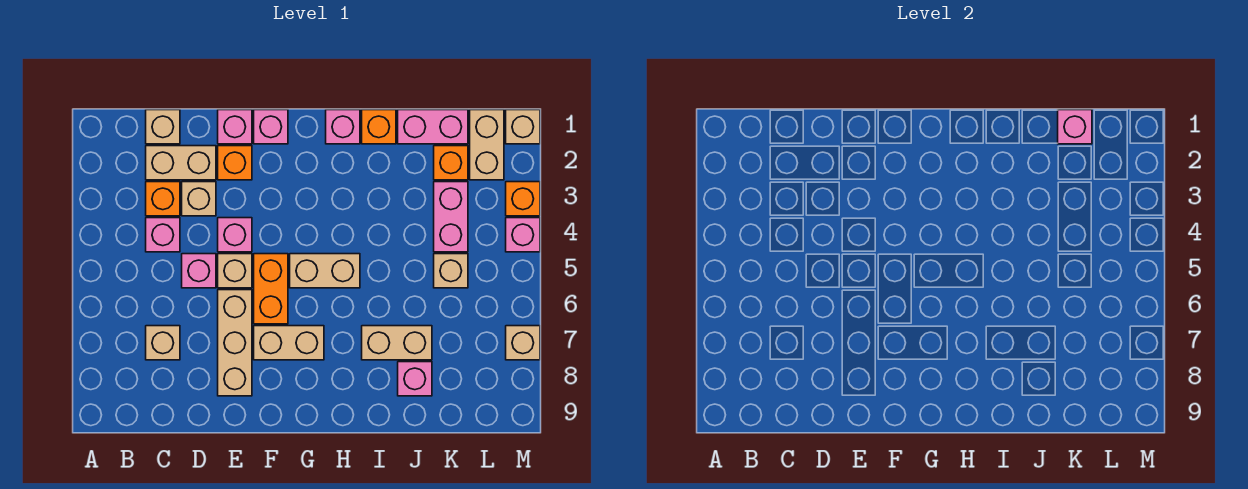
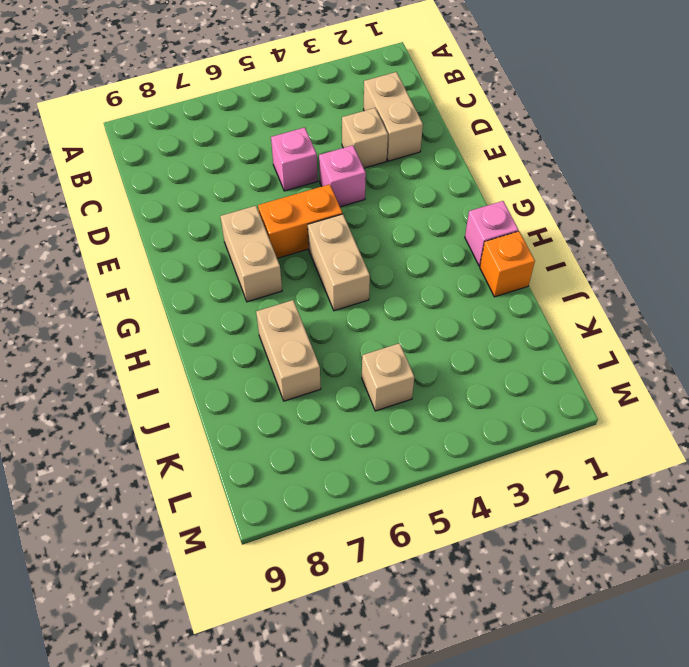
none -> tan brick C1 level 1
none -> orange brick C3 level 1
none -> pink brick C4 level 1
none -> tan brick C7 level 1

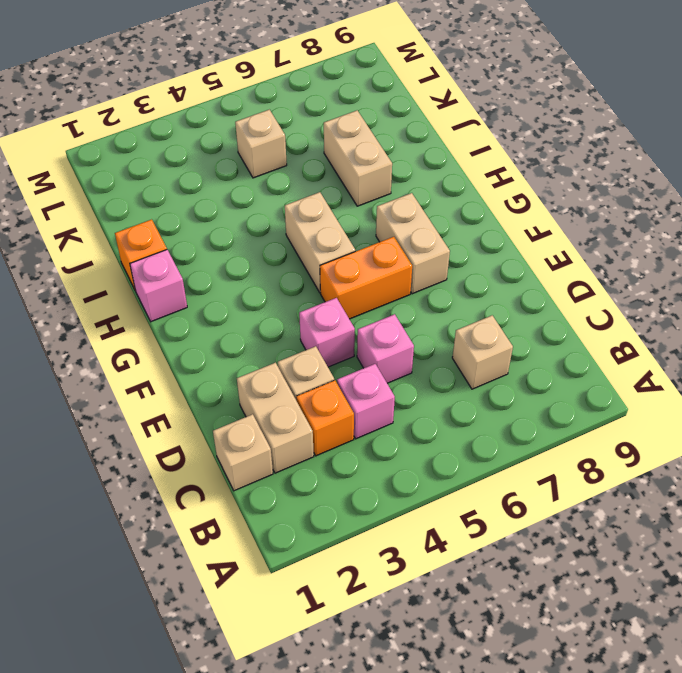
none -> pink brick E1 level 1
none -> orange brick E2 level 1
none -> tan brick E5 level 1
none -> tan brick E6:E8 level 1

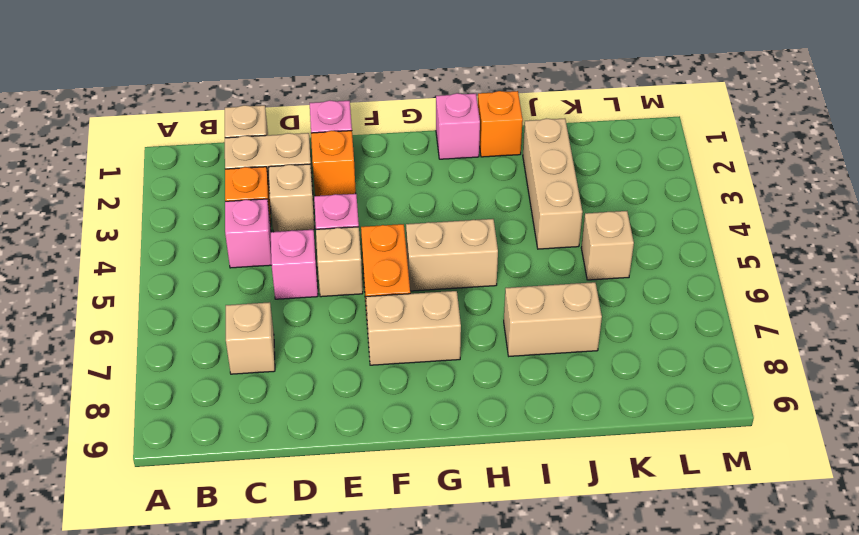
tan brick J2:J4 level 1 -> tan brick E6:E8 level 1
none -> pink brick F1 level 1
none -> pink brick J1:K1 level 1
none -> pink brick J8 level 1
none -> orange brick K2 level 1

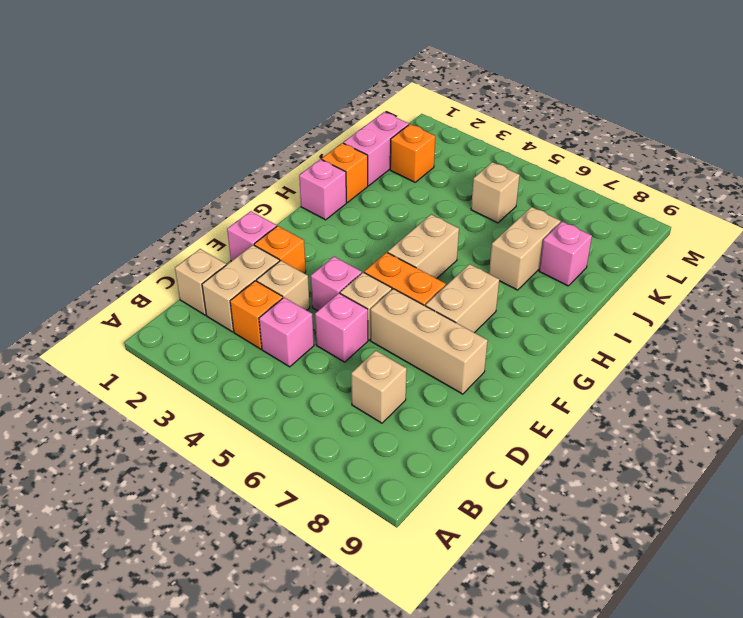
none -> pink brick F1 level 1
none -> pink brick K3:K4 level 1
none -> tan brick L1:L2 level 1
none -> tan brick M1 level 1

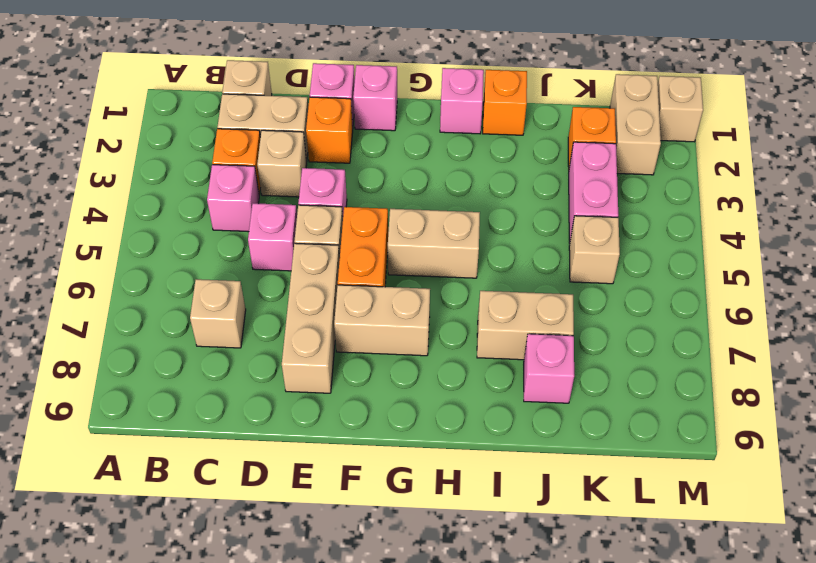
none -> pink brick J1:K1 level 1
none -> orange brick M3 level 1
none -> pink brick M4 level 1
none -> tan brick M7 level 1

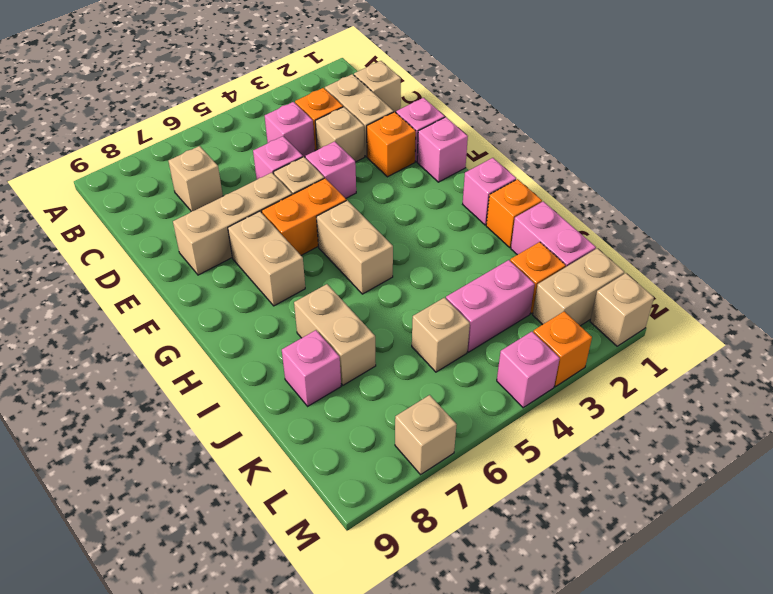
none -> pink brick K1 level 2

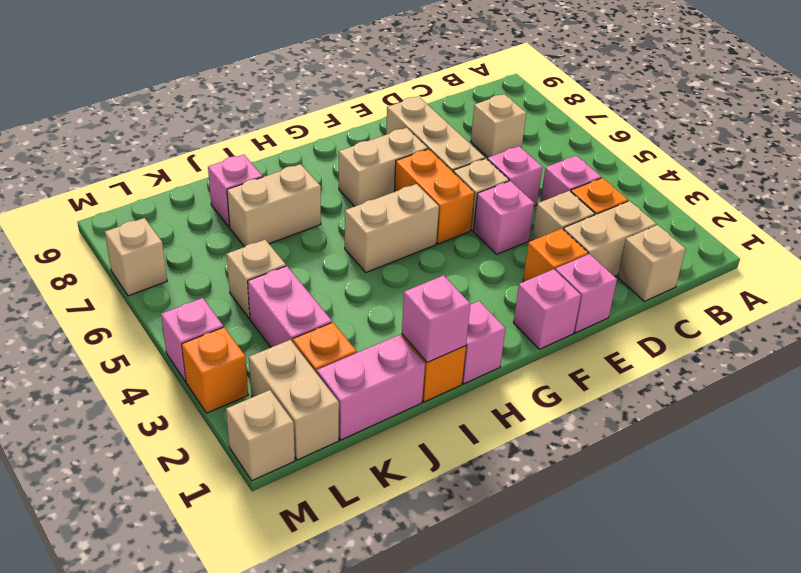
pink brick I1 level 2 -> pink brick K1 level 2

